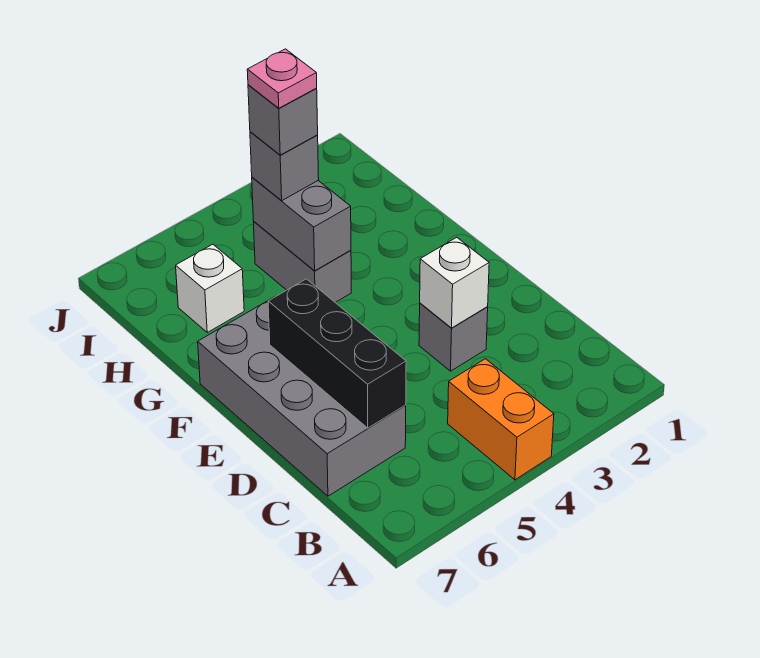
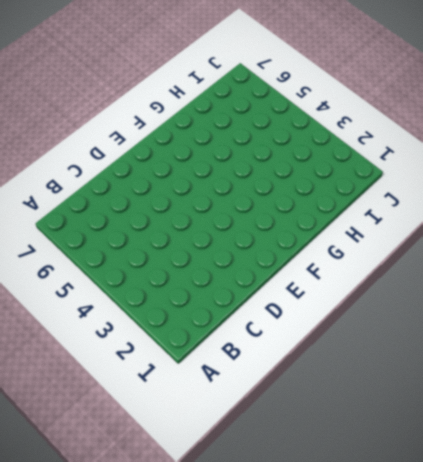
none -> orange brick A4:B4 level 1
none -> grey brick C6:F7 level 1

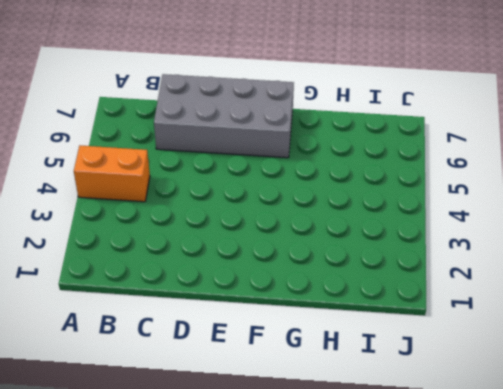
none -> grey brick D3 level 1
none -> grey brick G4:H4 level 1

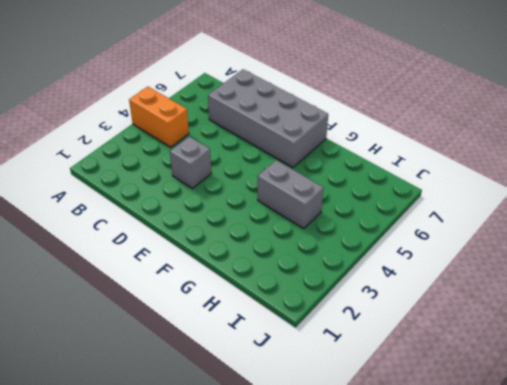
none -> white brick H6 level 1
none -> black brick C6:E6 level 2

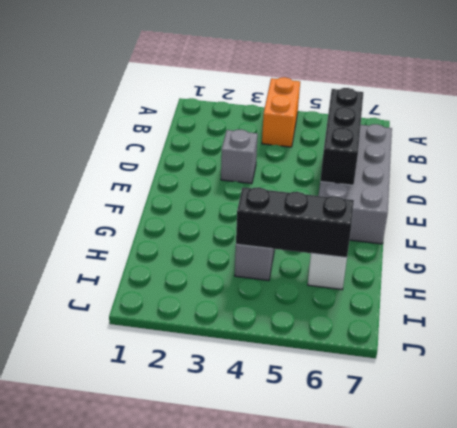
black brick H4:H6 level 2 -> grey brick G4:H4 level 2
none -> white brick D3 level 2
none -> grey brick H4 level 3

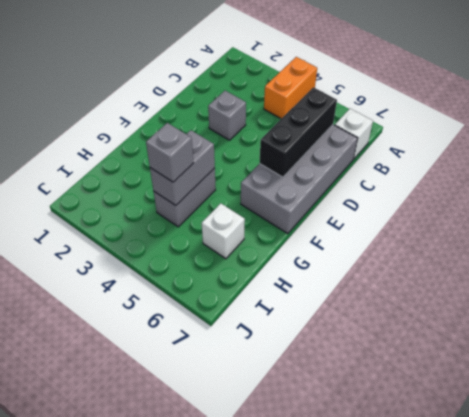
white brick B7 level 1 -> white brick D3 level 2
none -> grey brick H4 level 4
none -> pink plate H4 level 5

